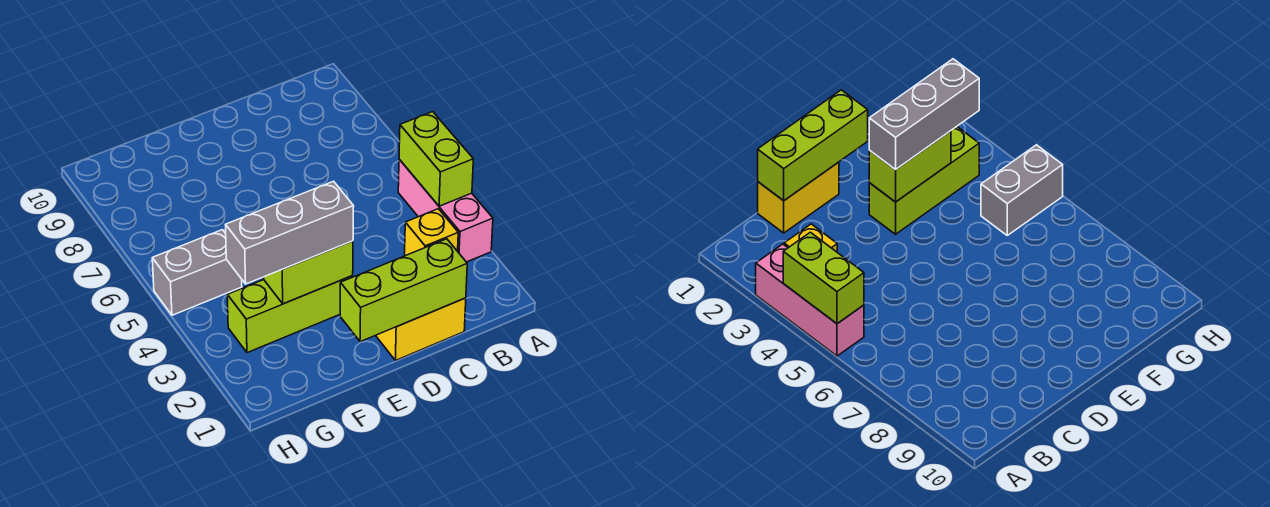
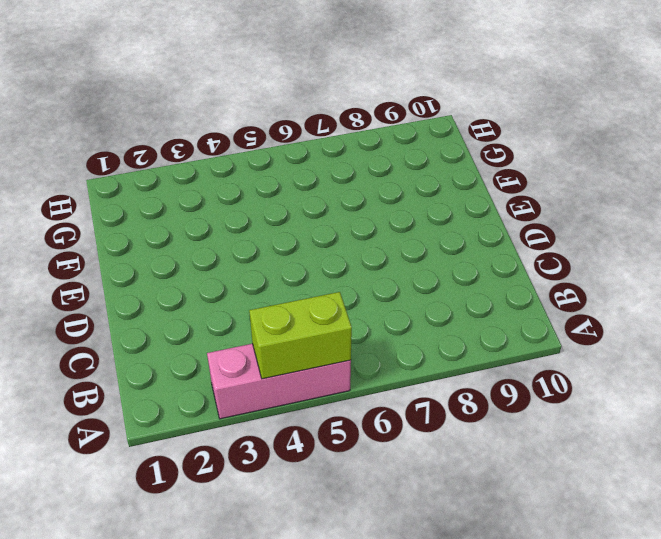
none -> yellow brick B3 level 1
none -> yellow brick C1:D1 level 1

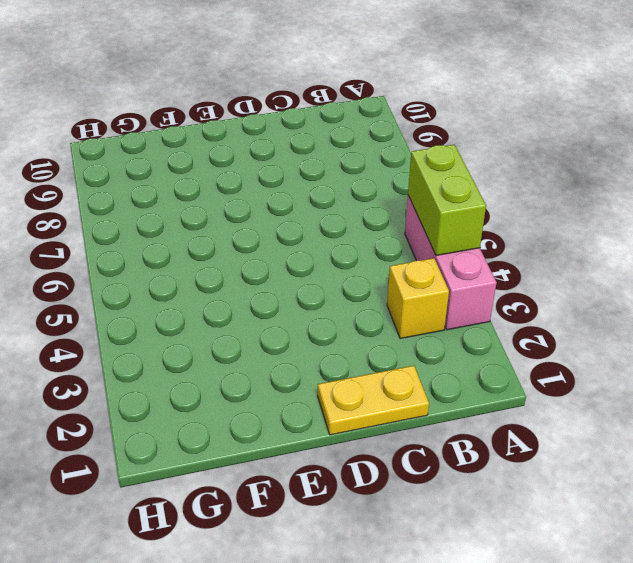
yellow plate C1:D1 level 1 -> yellow brick C1:D1 level 1
none -> lime brick E3:G3 level 1
none -> grey brick G5:H5 level 1

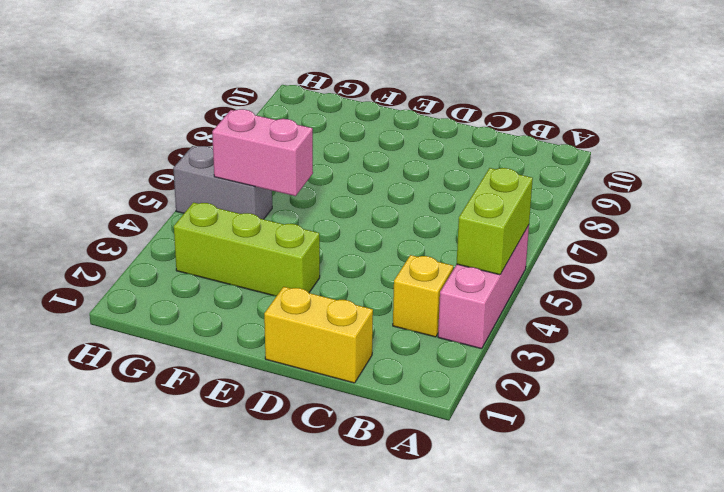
pink brick F5:G5 level 2 -> none
none -> lime brick C1:E1 level 2
none -> lime brick E3:F3 level 2

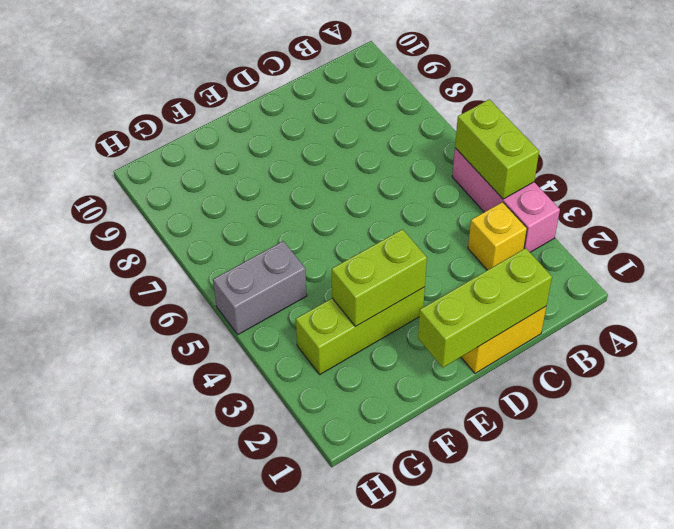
none -> grey brick E3:G3 level 3

